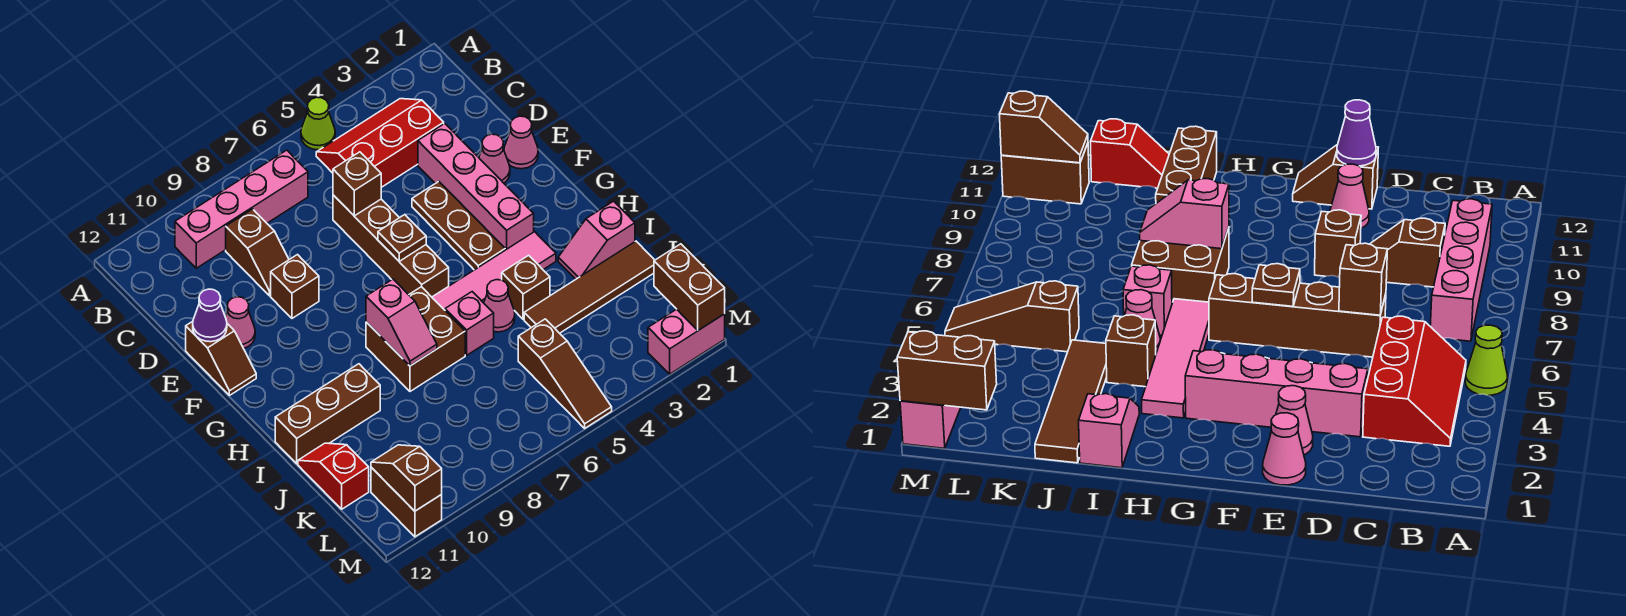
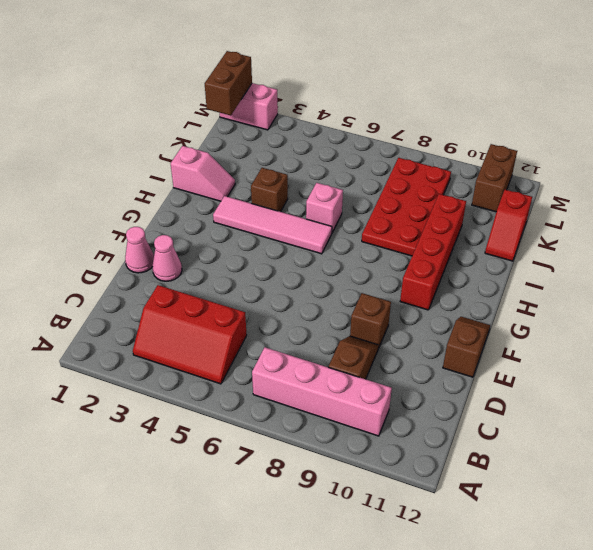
red brick G10:J10 level 1 -> brown brick I10:I12 level 1
red plate I8:L9 level 1 -> brown brick H7:I8 level 1
none -> lime cone A5 level 1
none -> pink brick D3:G3 level 1
none -> brown brick D6:G6 level 1
none -> brown plate E4:G4 level 1

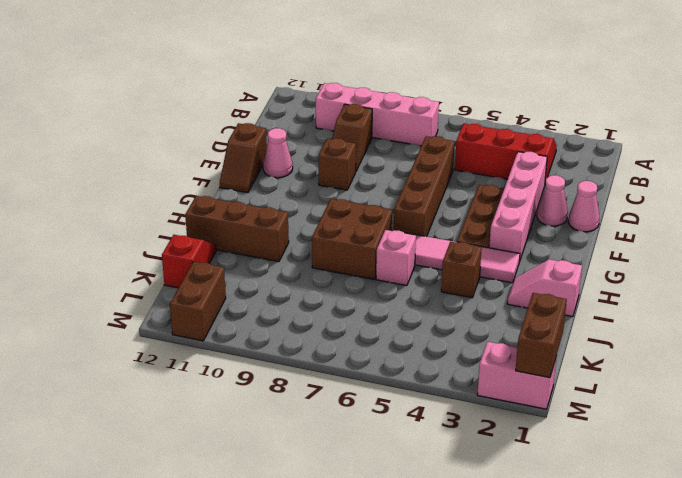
none -> lime cone A5 level 1
none -> pink cone I5 level 1
none -> brown tile J1:J4 level 1
none -> brown slope K5:M5 level 1 top K

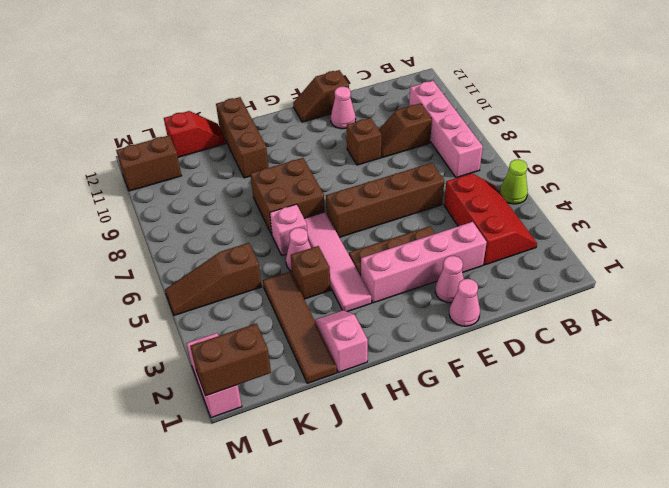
none -> brown brick D6 level 2
none -> purple cone E12 level 2
none -> brown plate F6 level 2
none -> pink slope H8:I8 level 2 top H

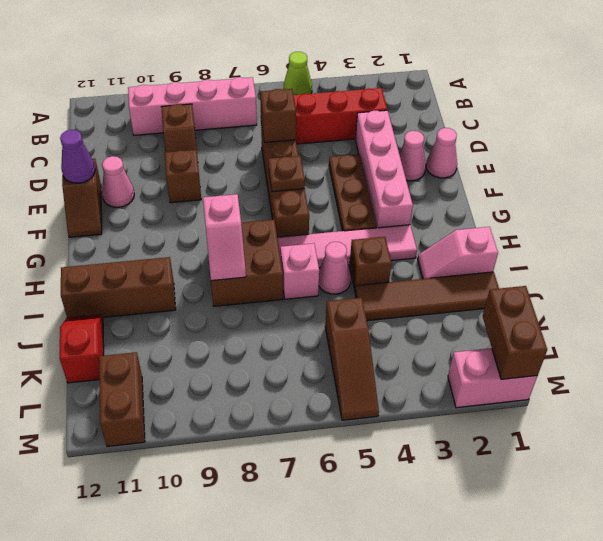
none -> brown slope L11:M11 level 2 top M

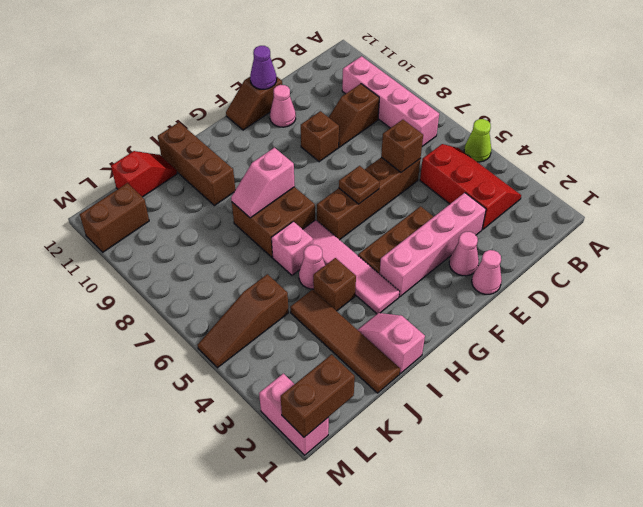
none -> brown slope L11:M11 level 2 top M

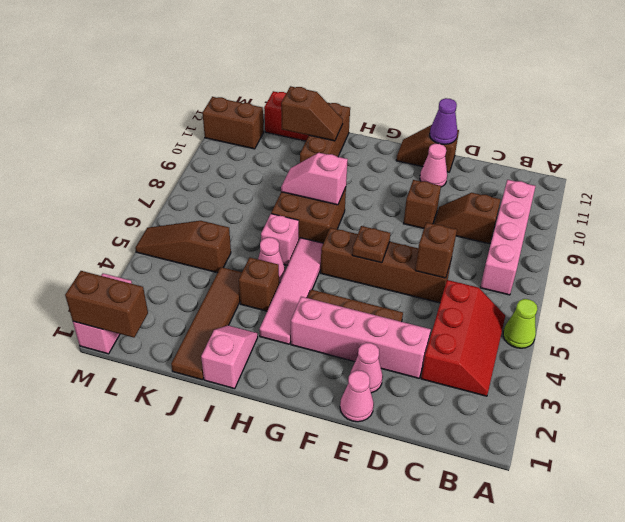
brown slope I11:J11 level 2 top J -> brown slope L11:M11 level 2 top M

